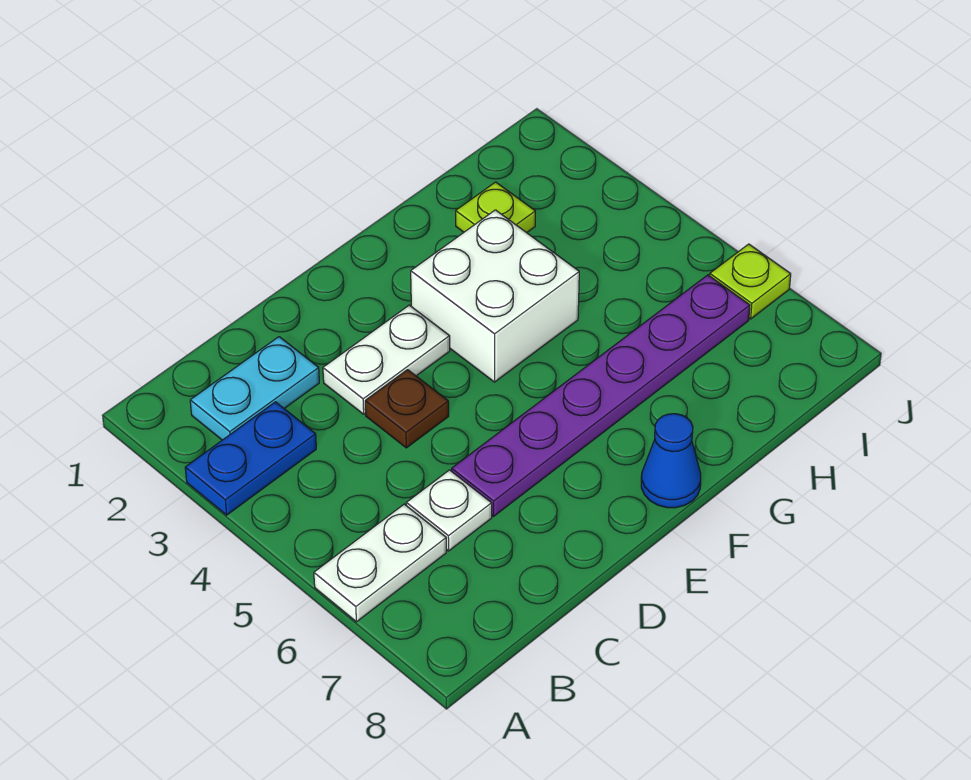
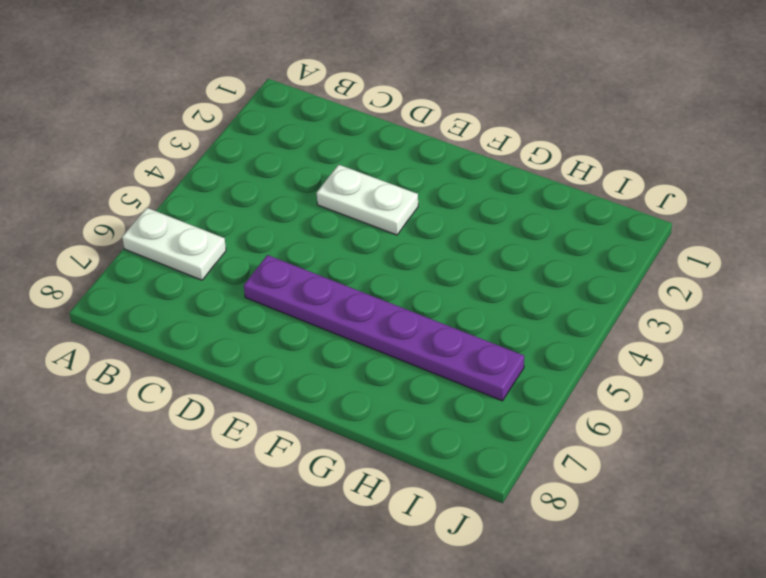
none -> blue plate A3:B3 level 1
none -> cyan plate B2:C2 level 1

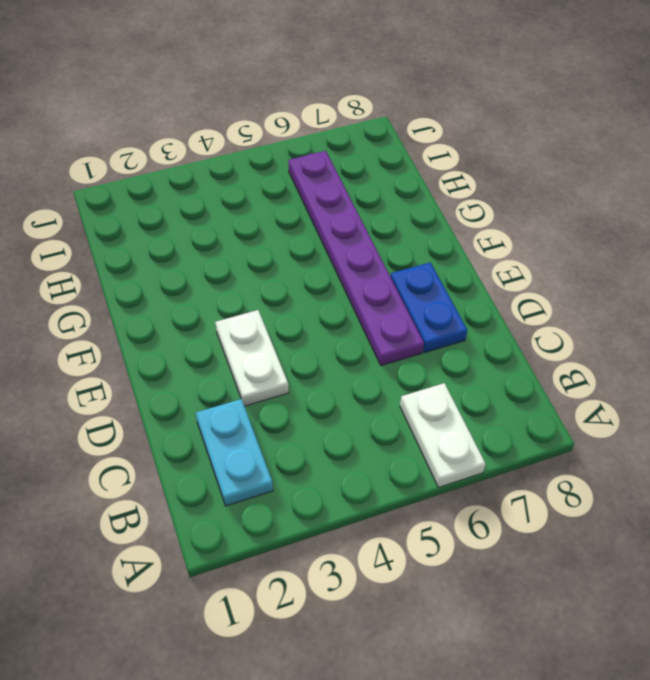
blue plate D7:E7 level 1 -> blue plate A3:B3 level 1
none -> white plate C6 level 1
none -> brown plate D4 level 1

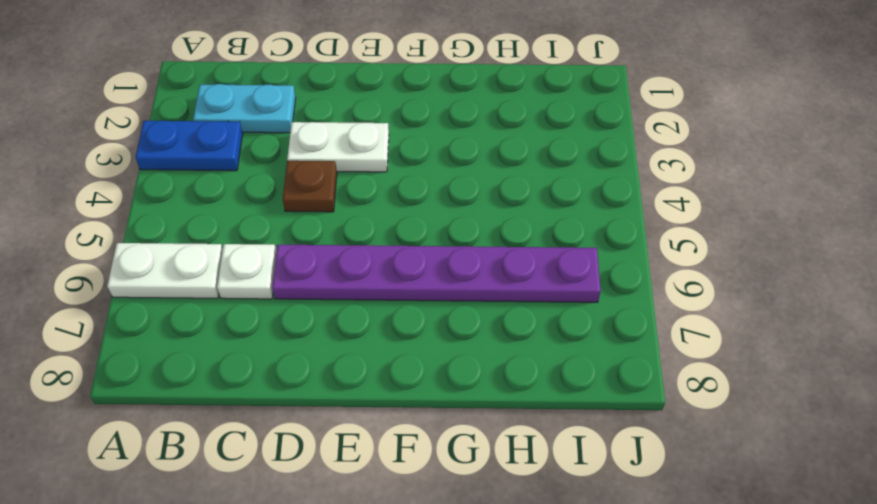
none -> white brick F3:G4 level 1
none -> blue cone F8 level 1

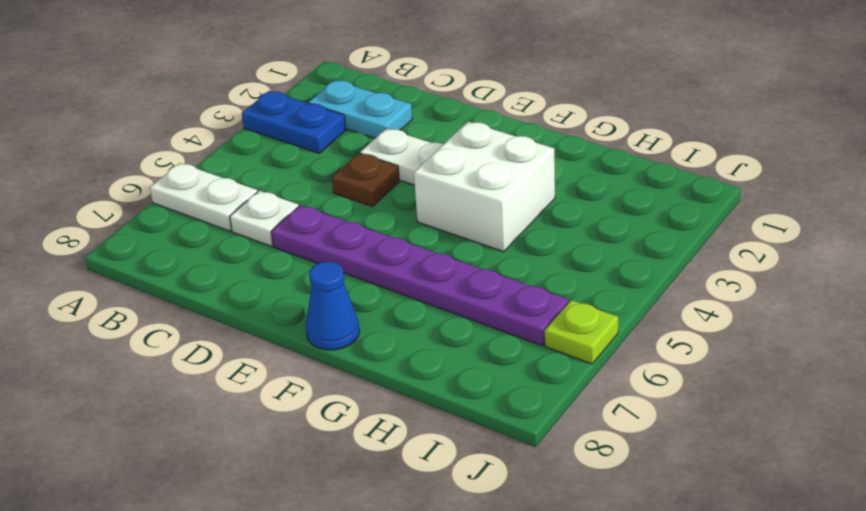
none -> lime plate H2 level 1

